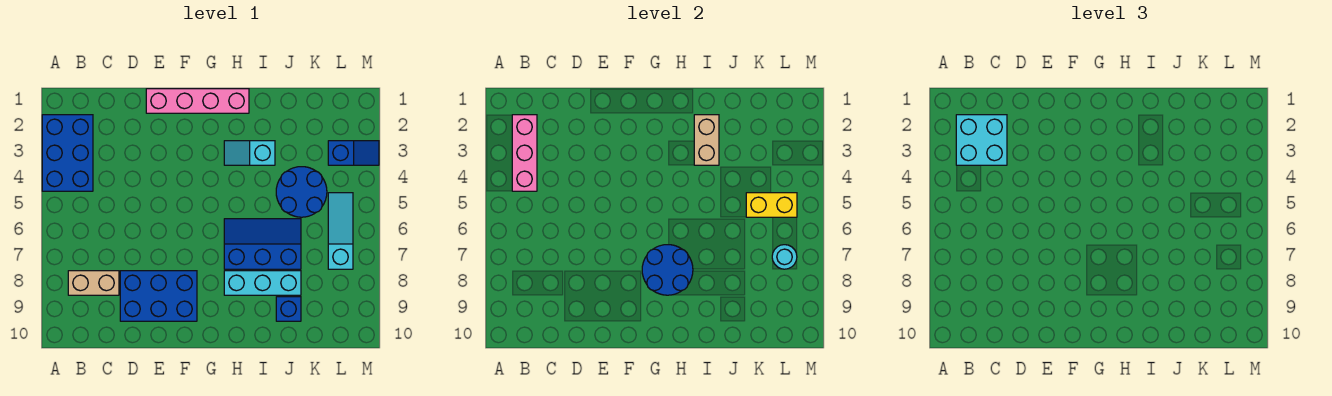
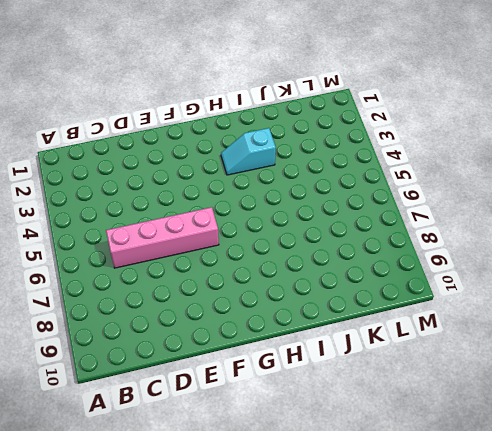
pink brick C6:F6 level 1 -> pink brick E1:H1 level 1
none -> blue brick A2:B4 level 1
none -> tan brick B8:C8 level 1
none -> blue brick D8:F9 level 1

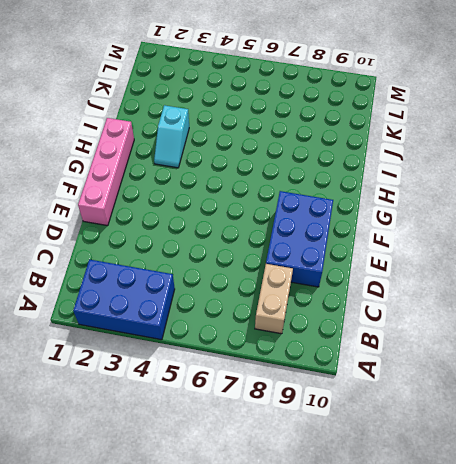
none -> blue slope H6:J7 level 1 top 7
none -> cyan brick H8:J8 level 1
none -> blue round brick J4:K5 level 1

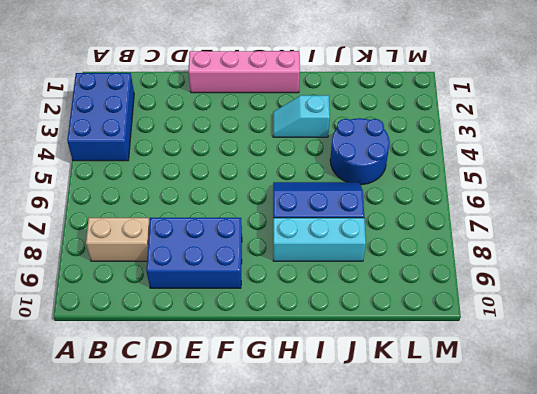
none -> blue brick J9 level 1
none -> blue slope L3:M3 level 1 top L
none -> cyan slope L5:L7 level 1 top 7

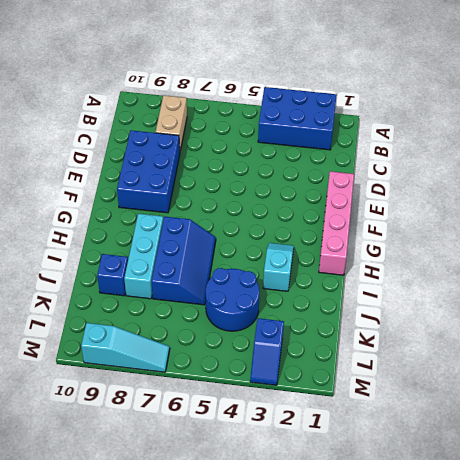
cyan slope M7:M9 level 1 top 9 -> cyan slope L5:L7 level 1 top 7
none -> pink brick B2:B4 level 2
none -> blue round brick G7:H8 level 2
none -> tan brick I2:I3 level 2

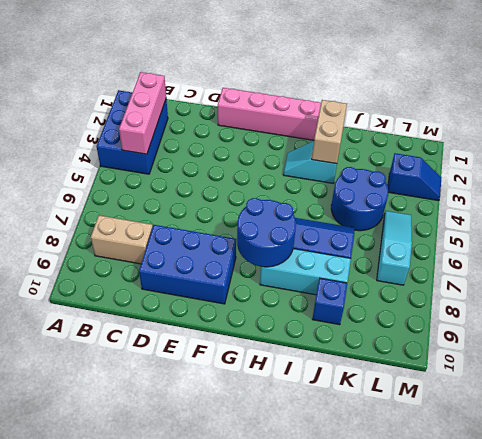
none -> yellow brick K5:L5 level 2
none -> cyan round brick L7 level 2
none -> cyan brick B2:C3 level 3

